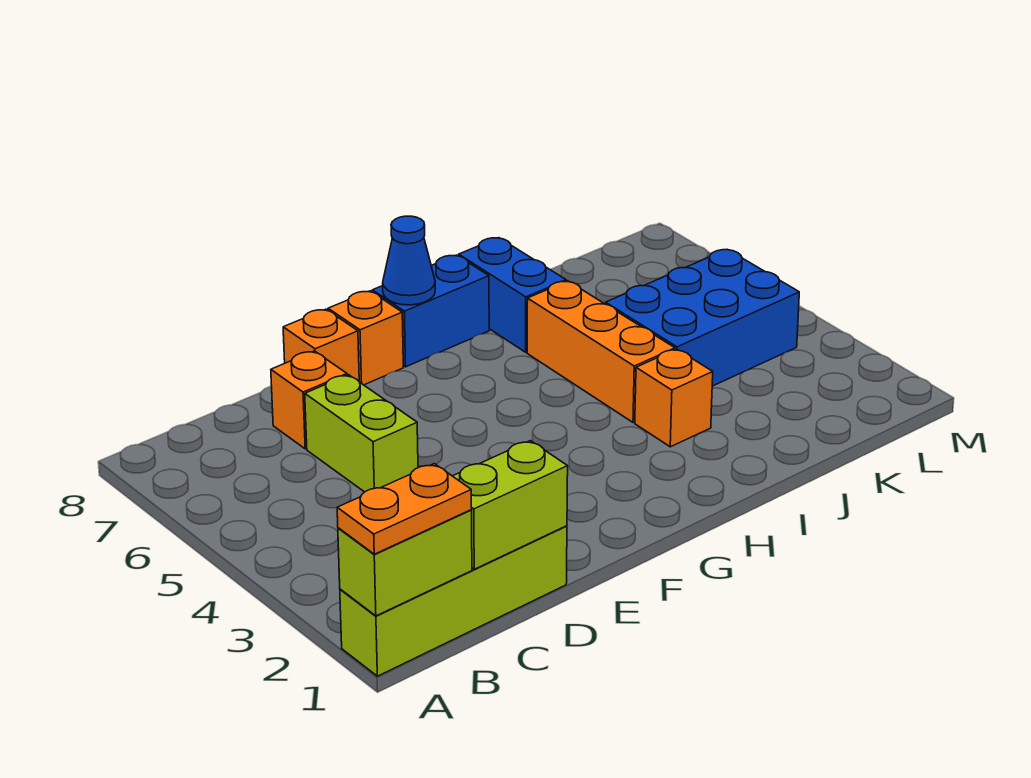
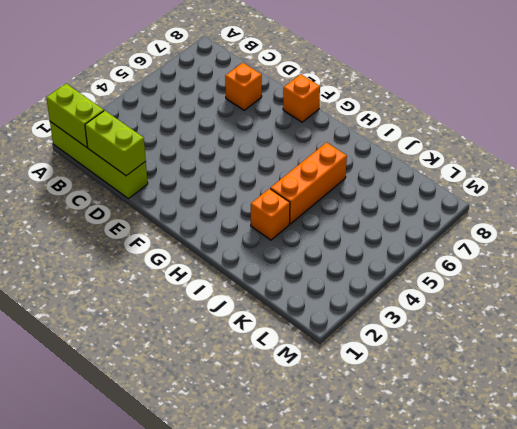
none -> lime brick D5:D6 level 1
none -> orange brick E8 level 1
none -> blue brick G8:H8 level 1

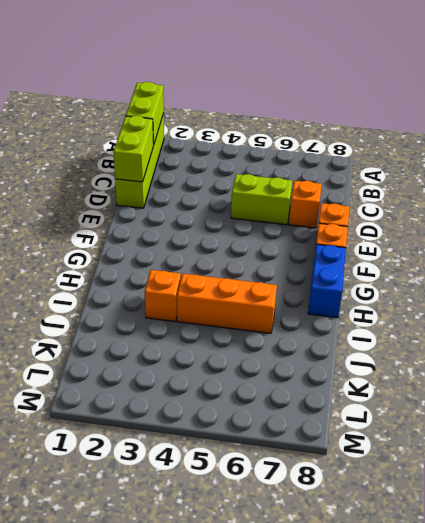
none -> blue brick I7:I8 level 1
none -> blue brick J4:L5 level 1
none -> blue cone G8 level 2

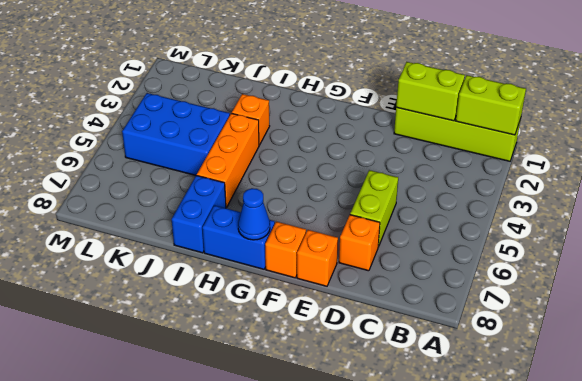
none -> orange plate A1:B1 level 3

